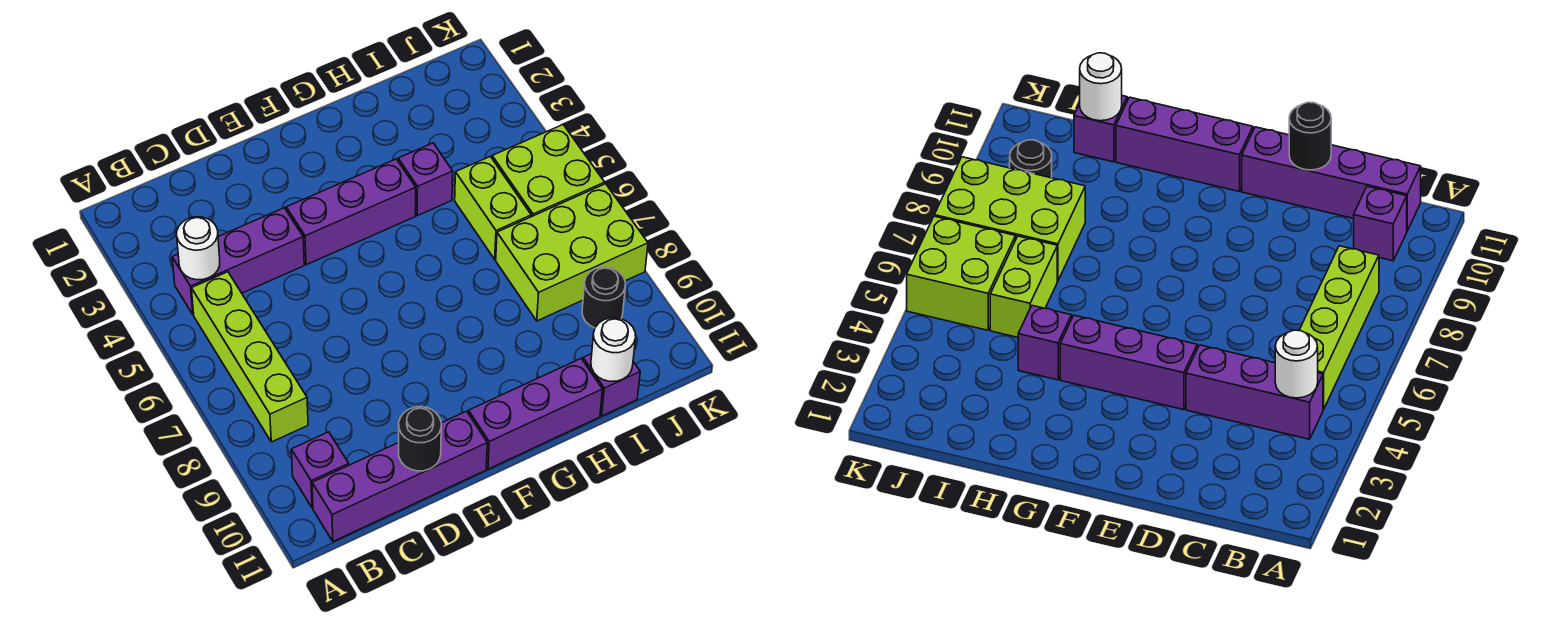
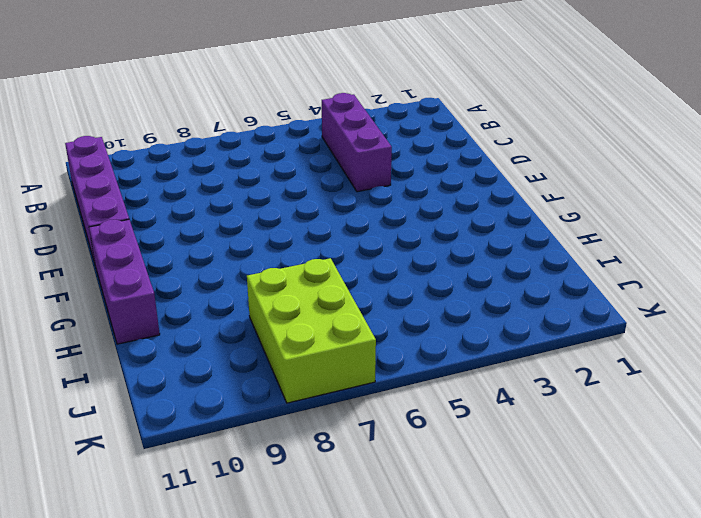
none -> lime brick B5:B8 level 1
none -> purple brick B10 level 1
none -> purple brick E4:G4 level 1

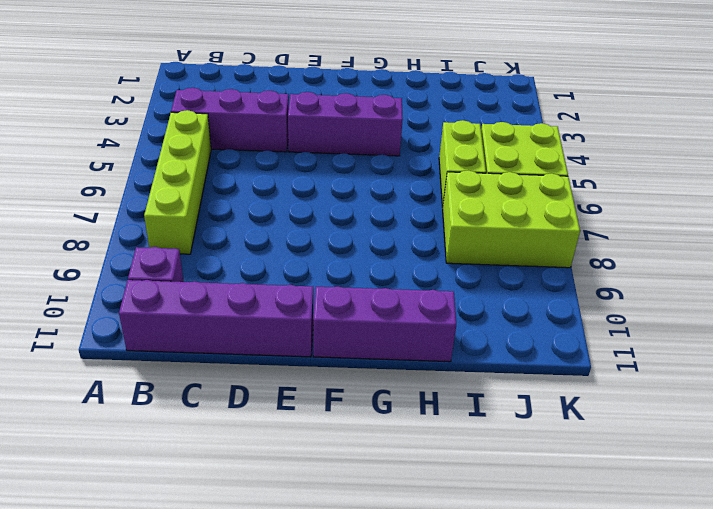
none -> purple brick H4 level 1
none -> purple brick I11 level 1
none -> black round brick J9 level 1

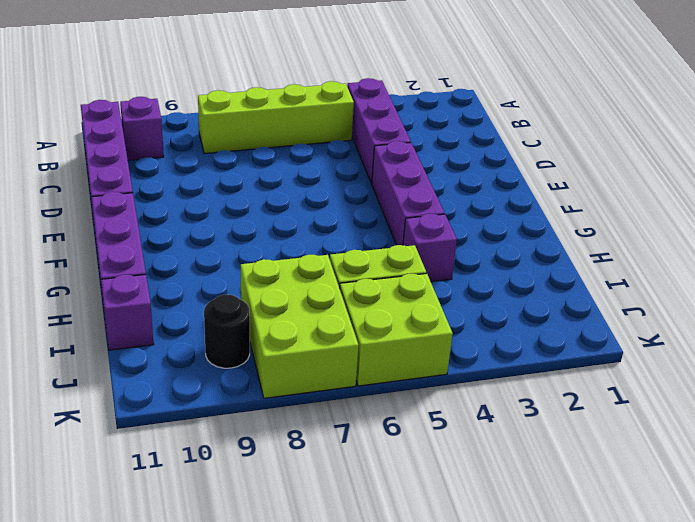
none -> white round brick B4 level 2
none -> black round brick D11 level 2
none -> white round brick I11 level 2

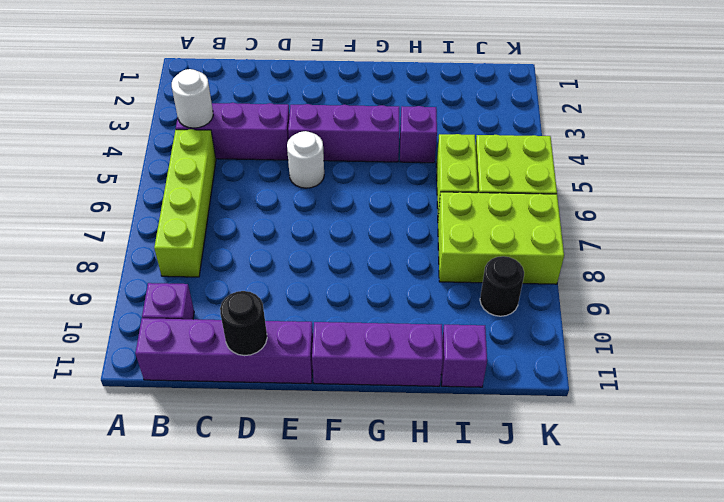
white round brick E5 level 1 -> white round brick I11 level 2

